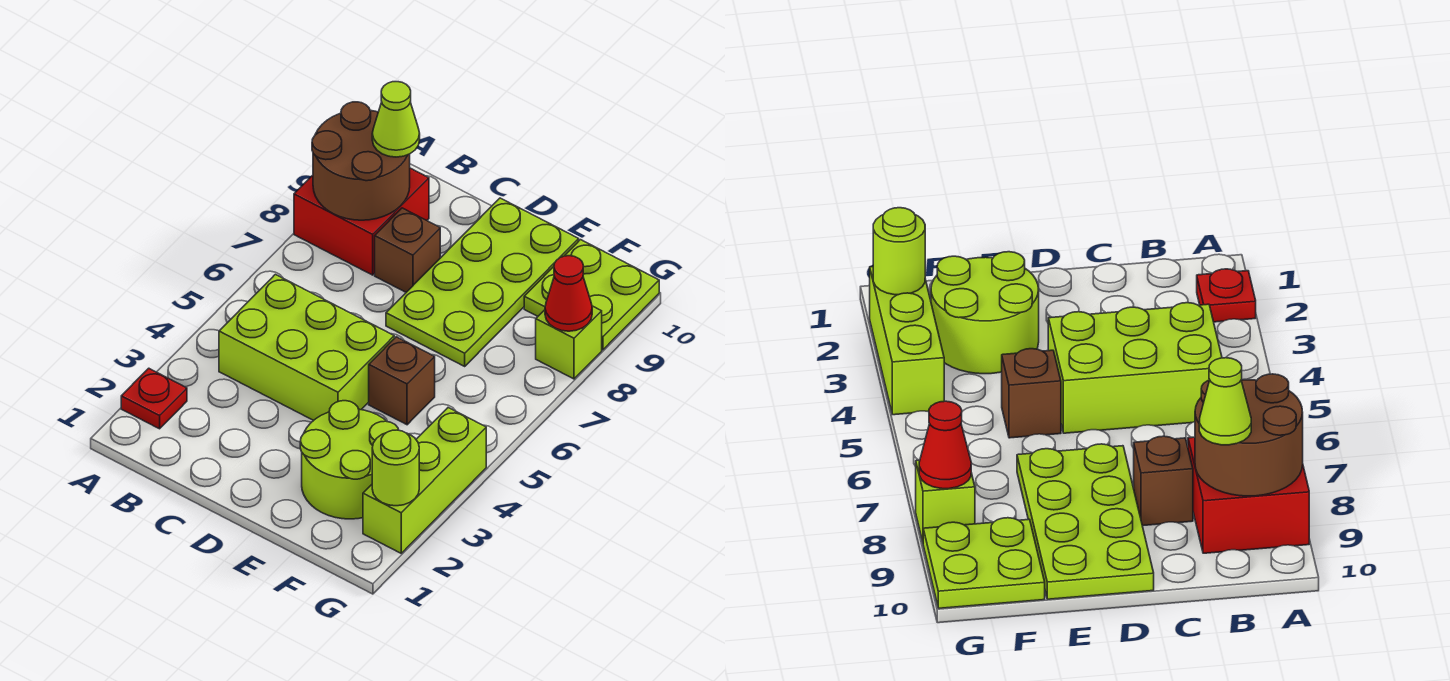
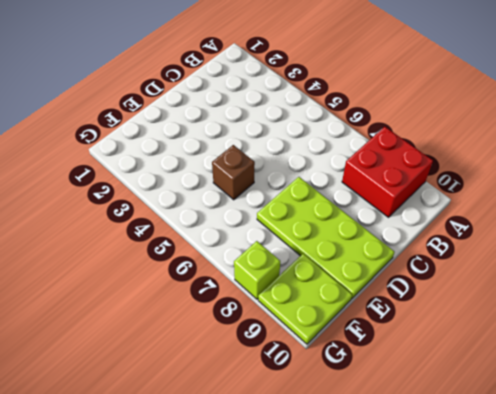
none -> red plate A2 level 1
none -> lime brick B4:D5 level 1
none -> brown brick C8 level 1

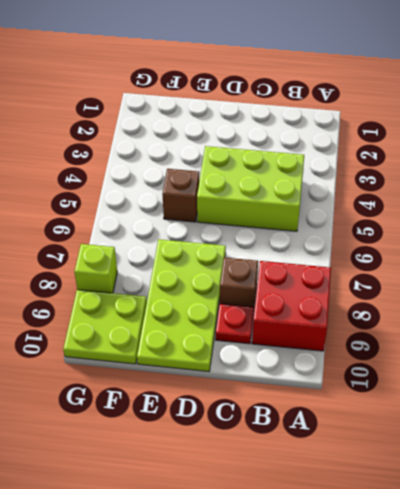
red plate C9 level 1 -> red plate A2 level 1
none -> lime round brick E2:F3 level 1
none -> lime brick G2:G4 level 1
none -> brown round brick A8:B9 level 2

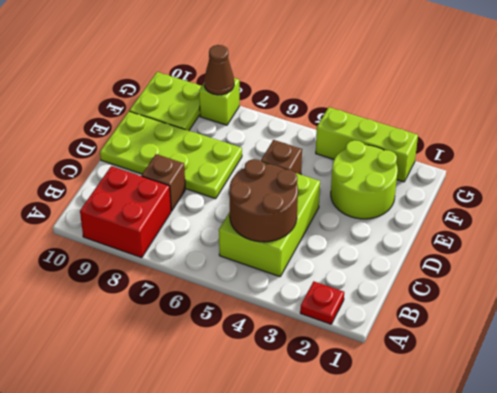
brown round brick B4:C5 level 2 -> brown round brick A8:B9 level 2
brown cone G8 level 2 -> red cone G8 level 2
none -> lime round brick G2 level 2
none -> lime cone B9 level 3

